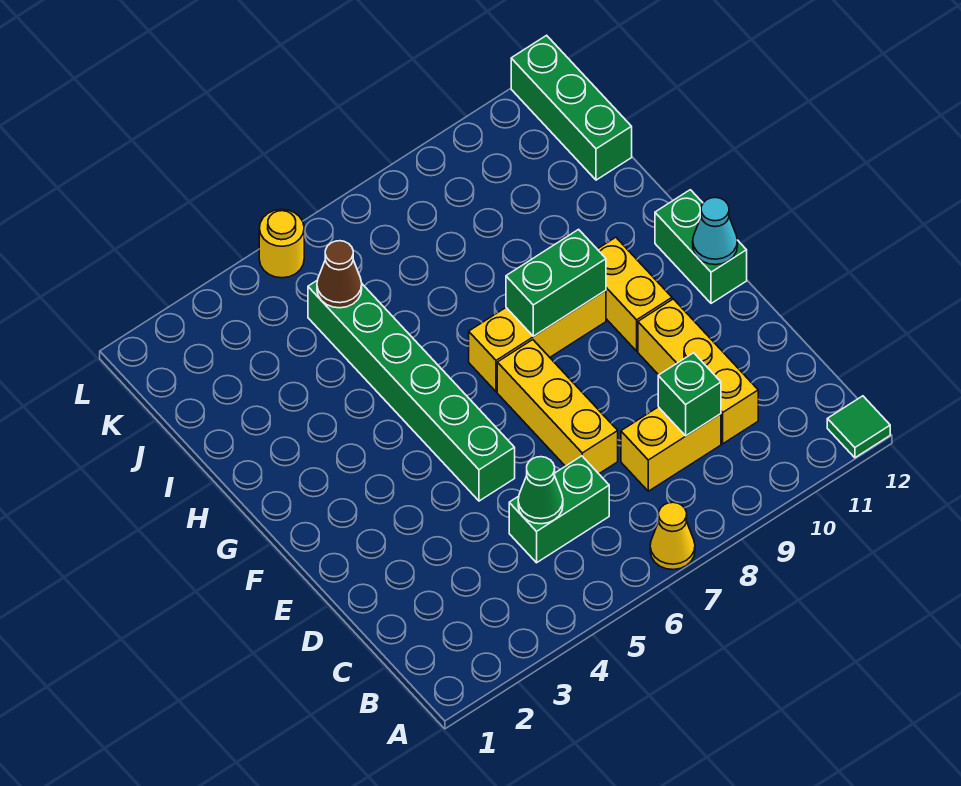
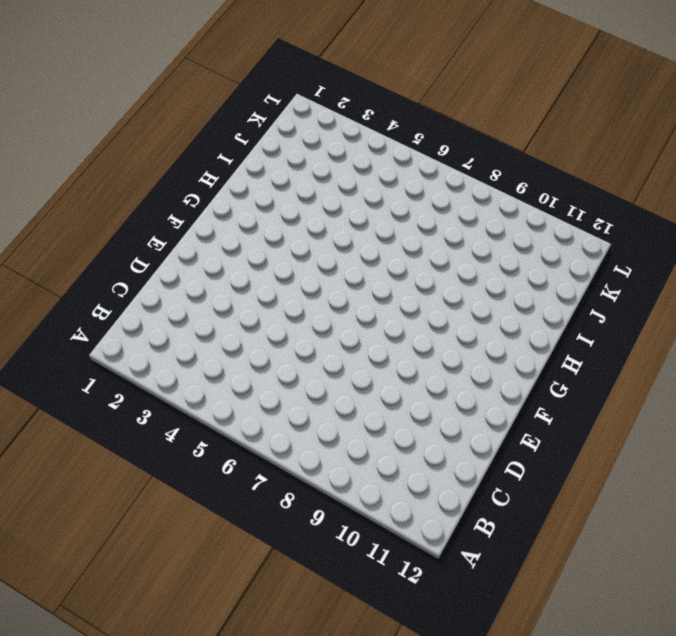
none -> yellow cone A7 level 1
none -> green tile A12 level 1
none -> green brick C5:C6 level 1

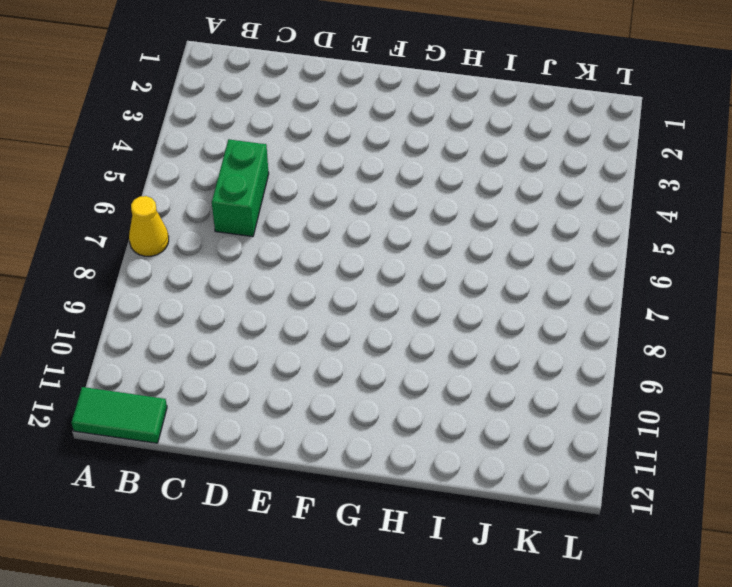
green tile A12:B12 level 1 -> green tile A12 level 1
none -> yellow brick C8:C9 level 1
none -> yellow brick C10:E10 level 1
none -> yellow brick D7:F7 level 1

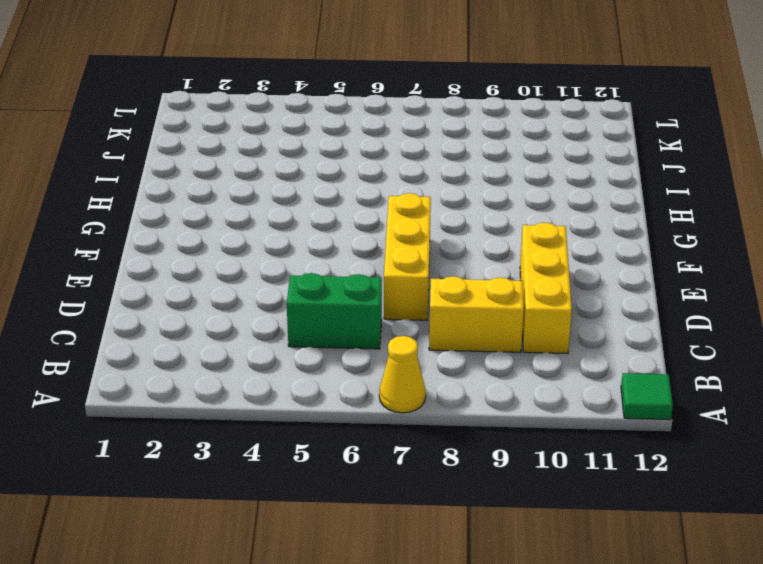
none -> green brick E5:J5 level 1
none -> yellow brick F10:G10 level 1
none -> green brick F12:G12 level 1

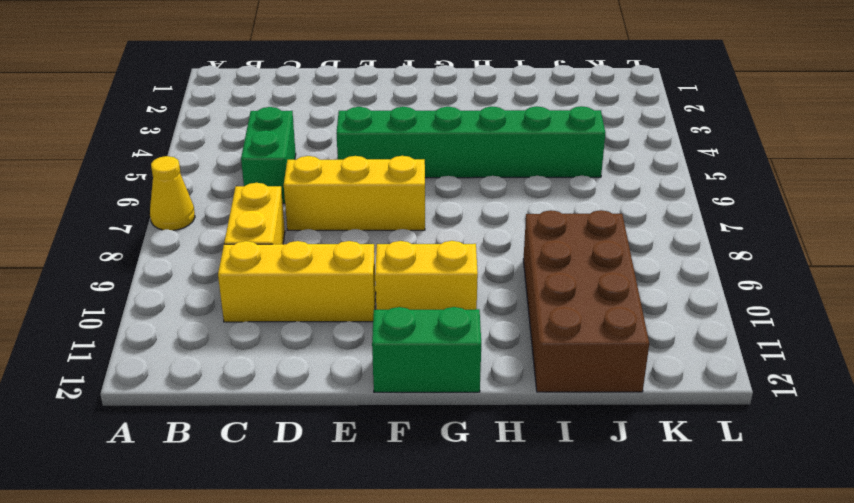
brown brick I9:J12 level 1 -> green brick J12:L12 level 1
none -> green tile A12 level 1
none -> yellow brick G7:G9 level 1
none -> yellow round brick L5 level 1

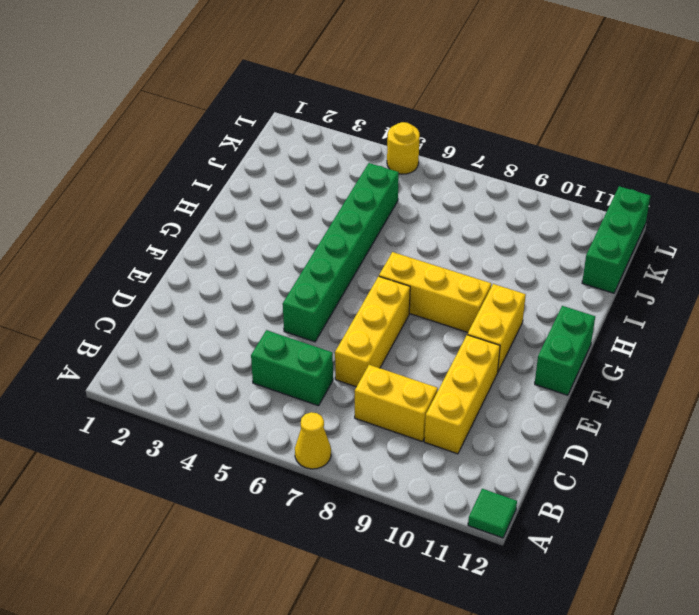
none -> green cone C5 level 2
none -> green brick C9 level 2
none -> cyan cone F12 level 2

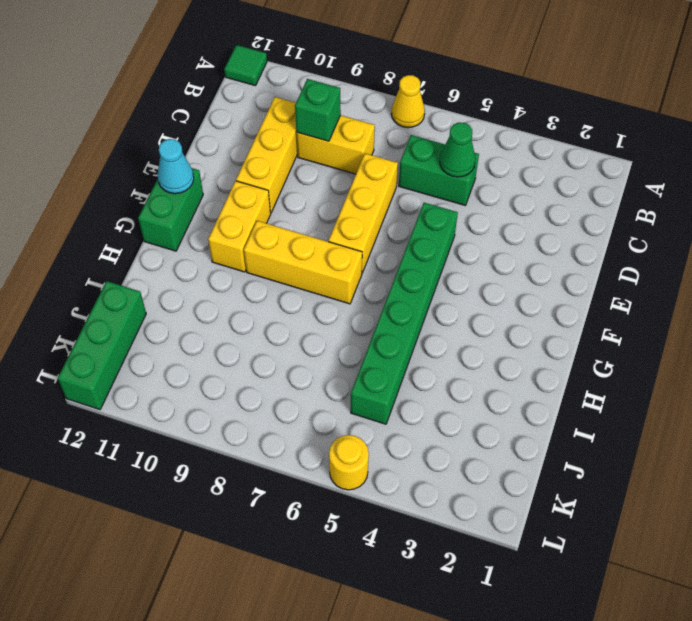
none -> green brick G8:G9 level 2
none -> brown cone J5 level 2

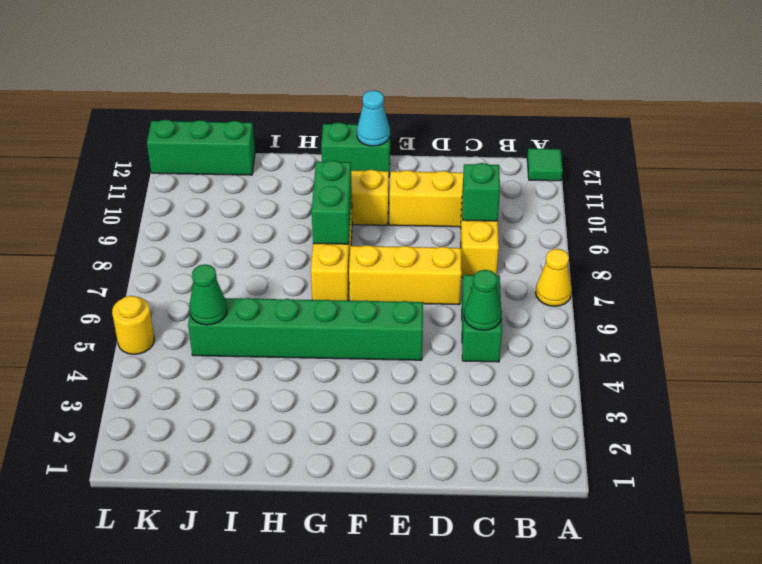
green cone J5 level 2 -> brown cone J5 level 2

